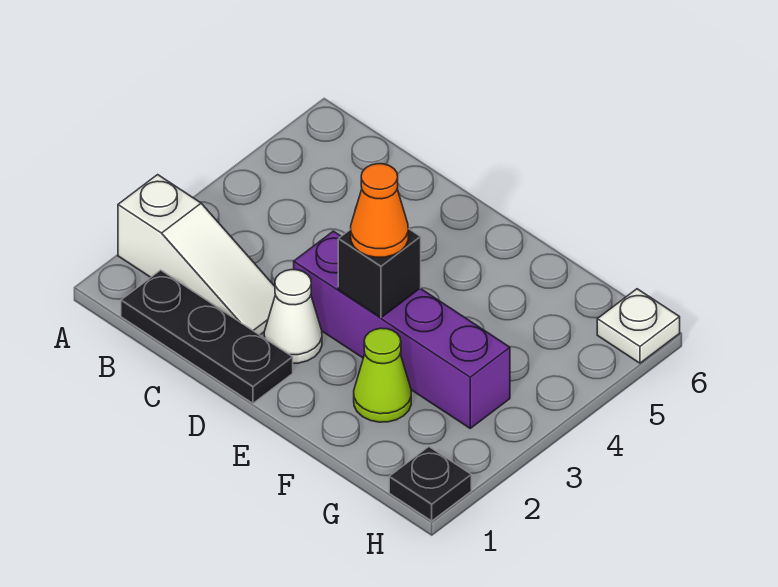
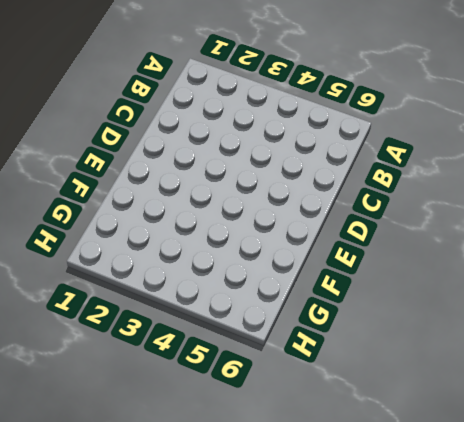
none -> white slope A2:C2 level 1 top A
none -> black plate B1:D1 level 1

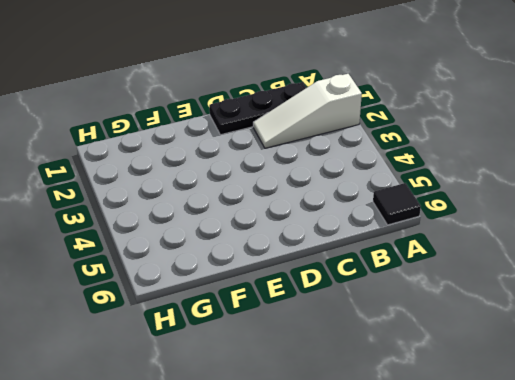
black tile A6 level 1 -> none
none -> white cone D2 level 1
none -> purple brick D3:G3 level 1

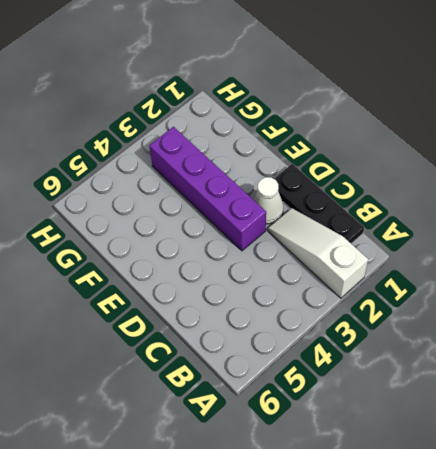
none -> lime cone F2 level 1
none -> black plate H1 level 1

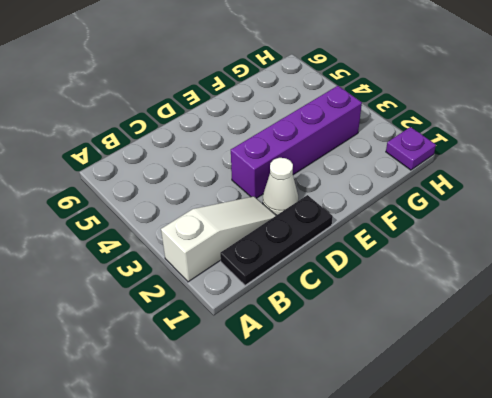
purple plate H1 level 1 -> black plate H1 level 1
none -> lime cone F2 level 1
none -> white plate H6 level 1

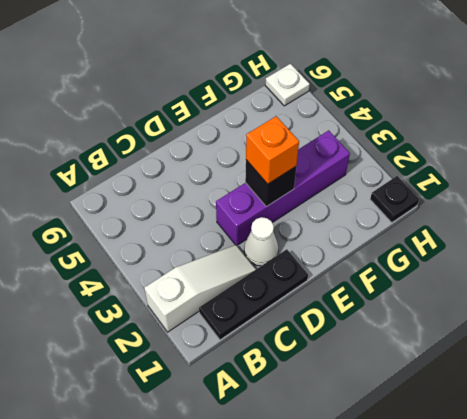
orange brick E3 level 3 -> orange cone E3 level 3
none -> lime cone F2 level 1

